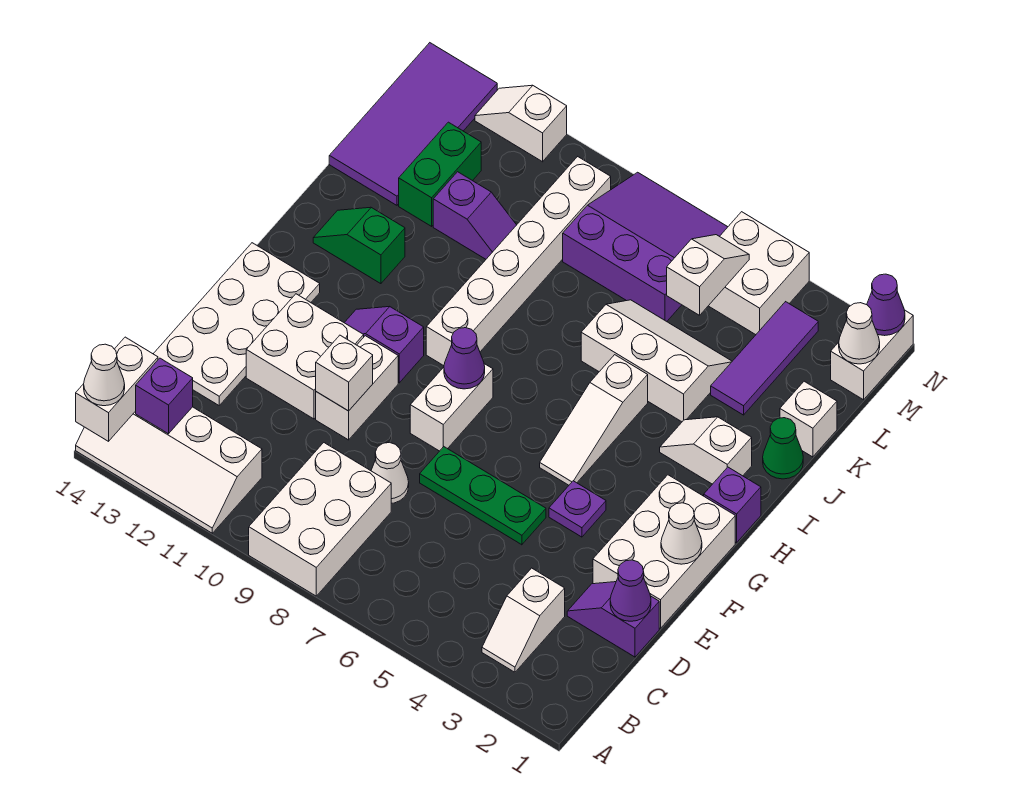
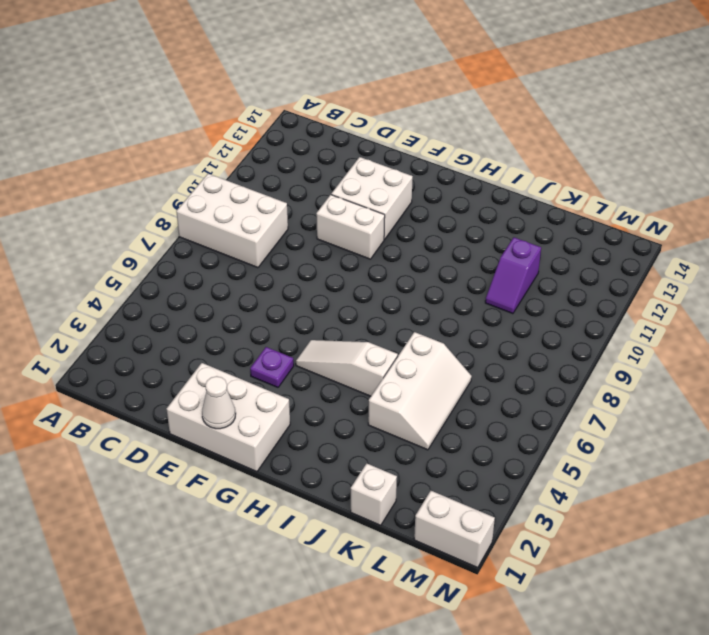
none -> white slope A11:B14 level 1 top B
none -> white slope B3:C3 level 1 top C
none -> purple slope D1:D2 level 1 top 1
none -> white cone D8 level 1

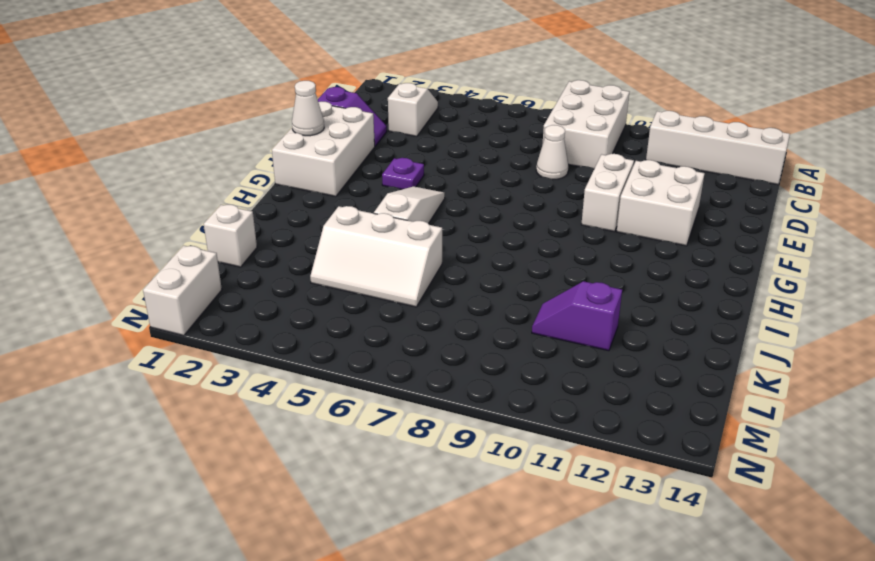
none -> white plate D13:G14 level 1
none -> green plate E5:E7 level 1
none -> white brick F8:G8 level 1
none -> purple slope G10:G11 level 1 top 10

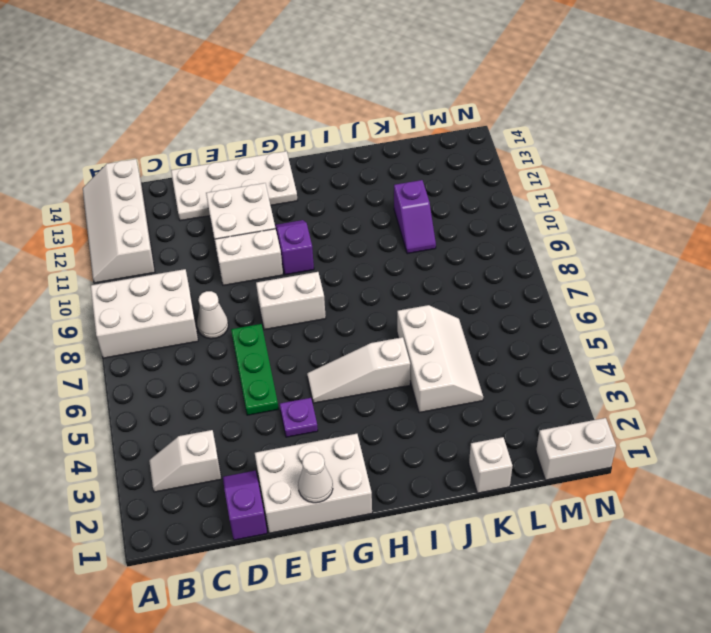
none -> purple brick H1 level 1
none -> white brick H9:M9 level 1
none -> white slope I2:I3 level 1 top 2
none -> green slope I12:I13 level 1 top 12

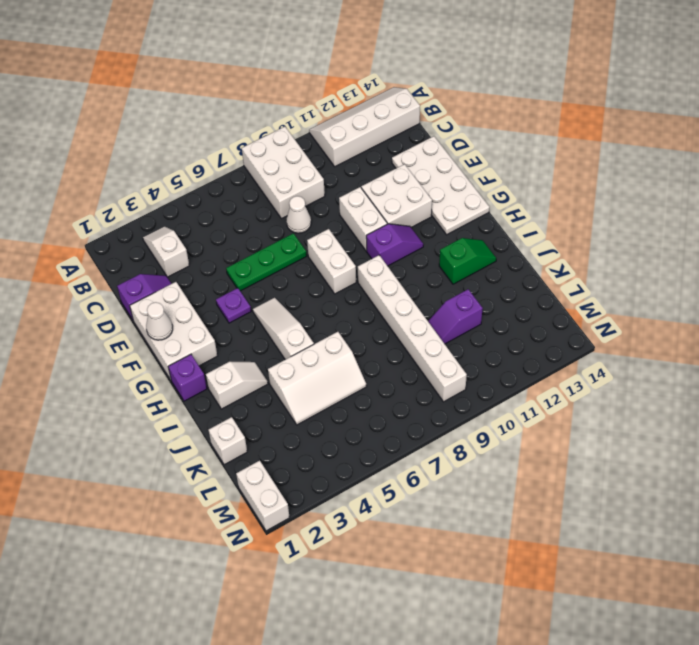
none -> green cone J1 level 1
none -> purple tile K3:M3 level 1
none -> green brick K12:L12 level 1
none -> purple tile K13:N14 level 1

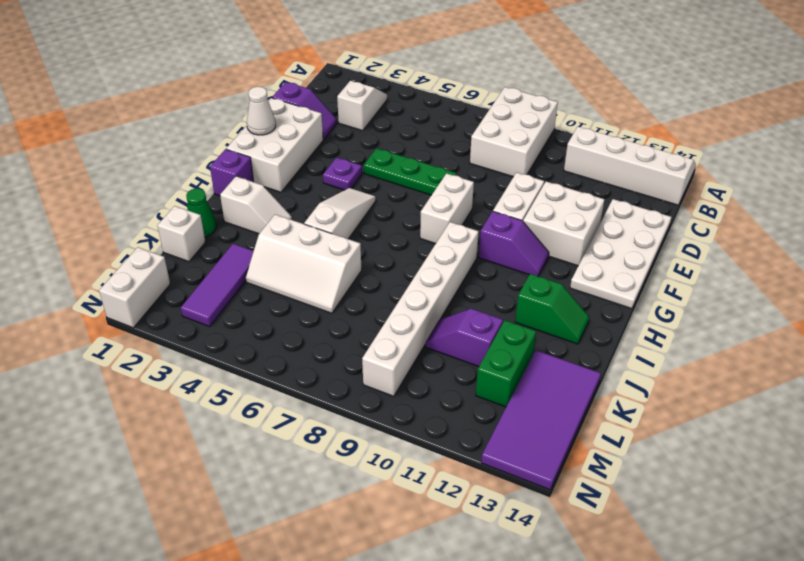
none -> white cone D8 level 1
none -> purple slope L6:N8 level 1 top L
none -> white brick M4:N5 level 1
none -> white slope N11:N12 level 1 top 11

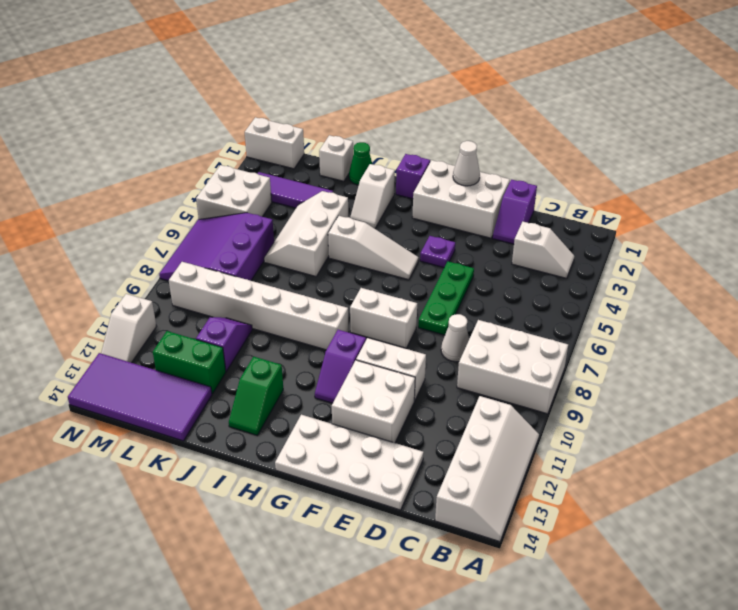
none -> white brick A14:B14 level 2
none -> purple brick B13 level 2
none -> purple cone D1 level 2
none -> white brick E10 level 2

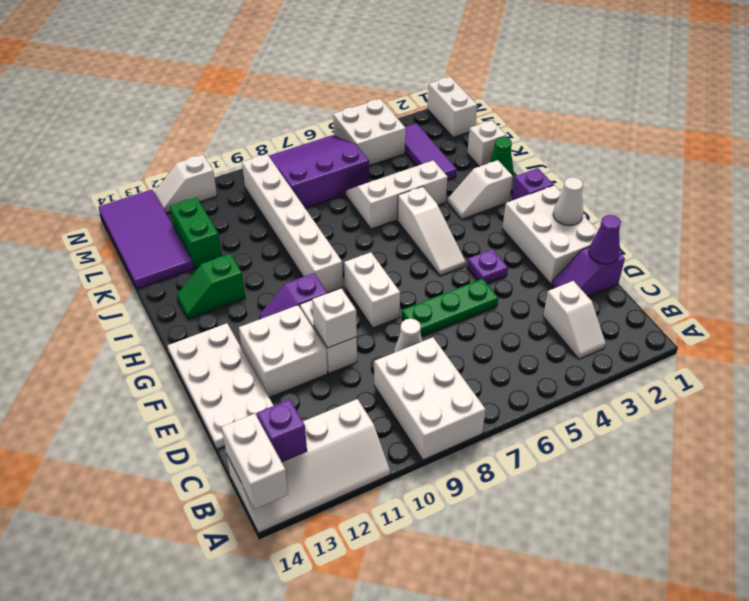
none -> purple slope K10:K11 level 1 top 11
none -> purple cone G8 level 2
none -> white slope L5:M5 level 2 top L
none -> white cone M1 level 2

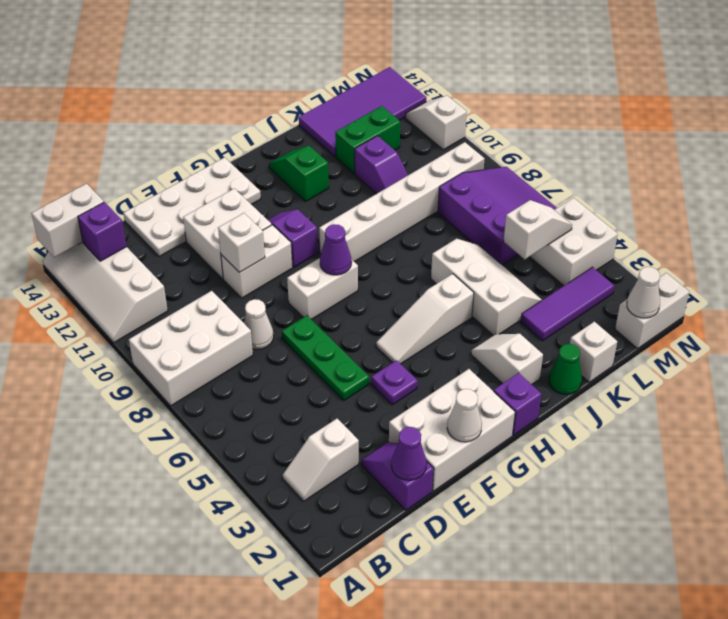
none -> purple cone N1 level 2
none -> white cone A14 level 3

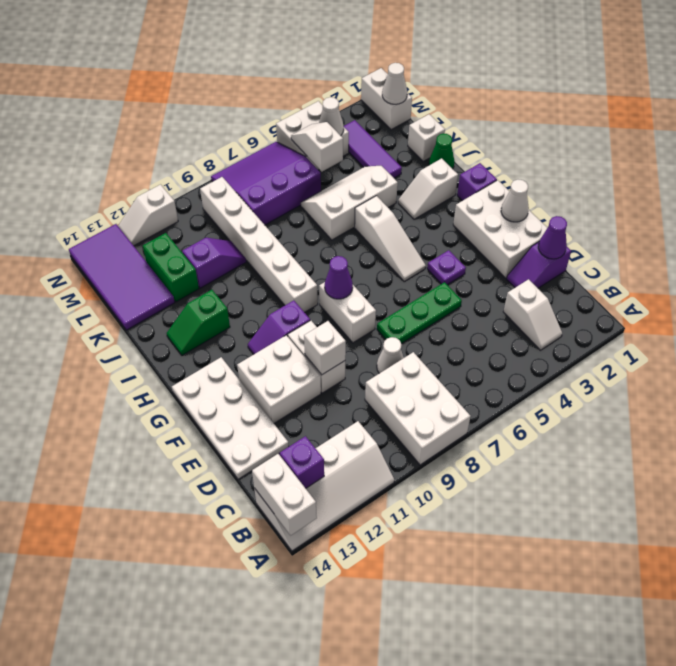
white cone M4 level 2 -> white cone A14 level 3
none -> purple cone N1 level 2

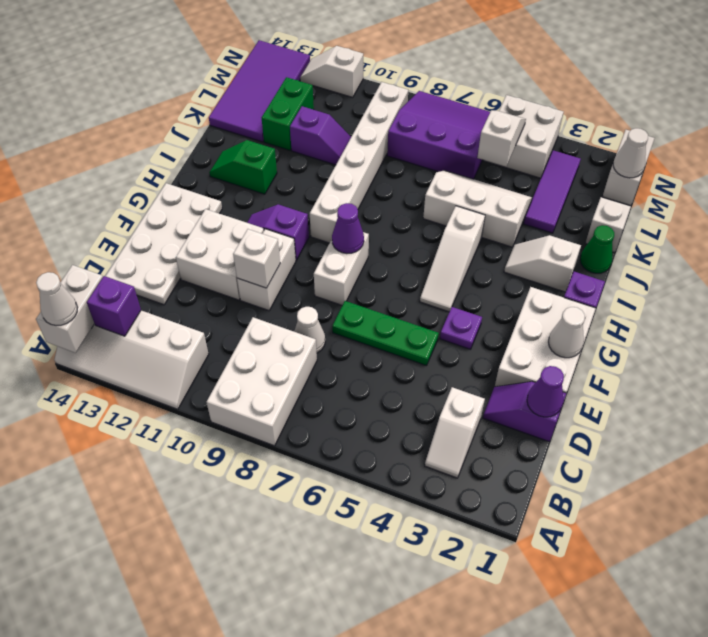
none -> purple cone N1 level 2

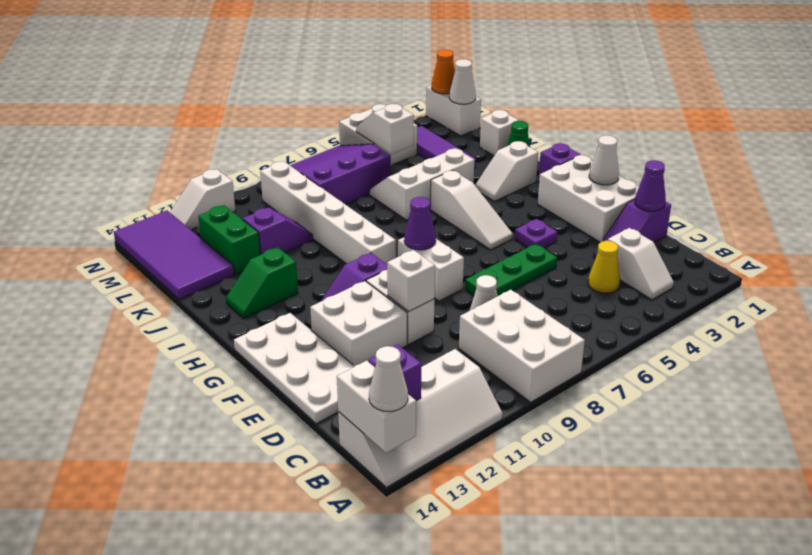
yellow cone C4 level 1 -> none
orange cone N1 level 2 -> purple cone N1 level 2

